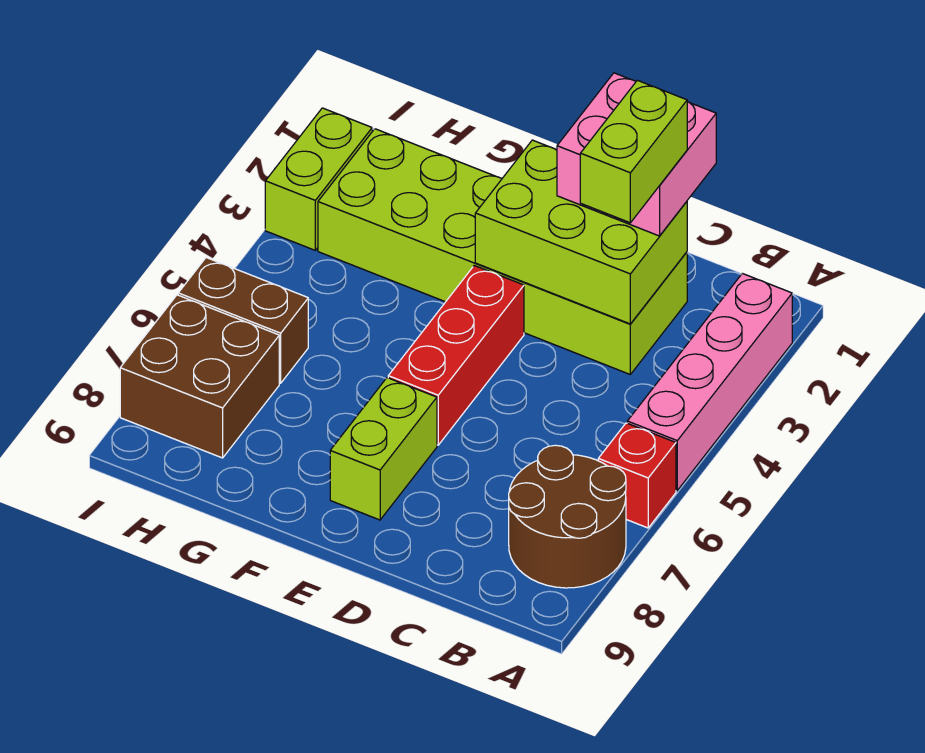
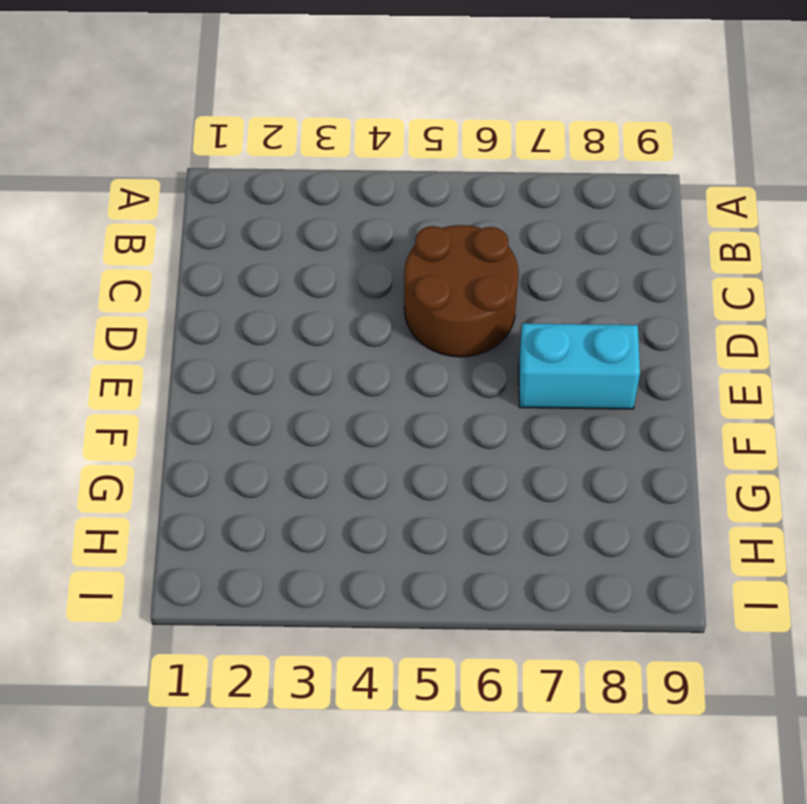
brown round brick C5:D6 level 1 -> brown round brick A7:B8 level 1
cyan brick E7:E8 level 1 -> lime brick E7:E8 level 1
none -> pink brick A2:A5 level 1
none -> red brick A6 level 1
none -> lime brick C2:H3 level 1

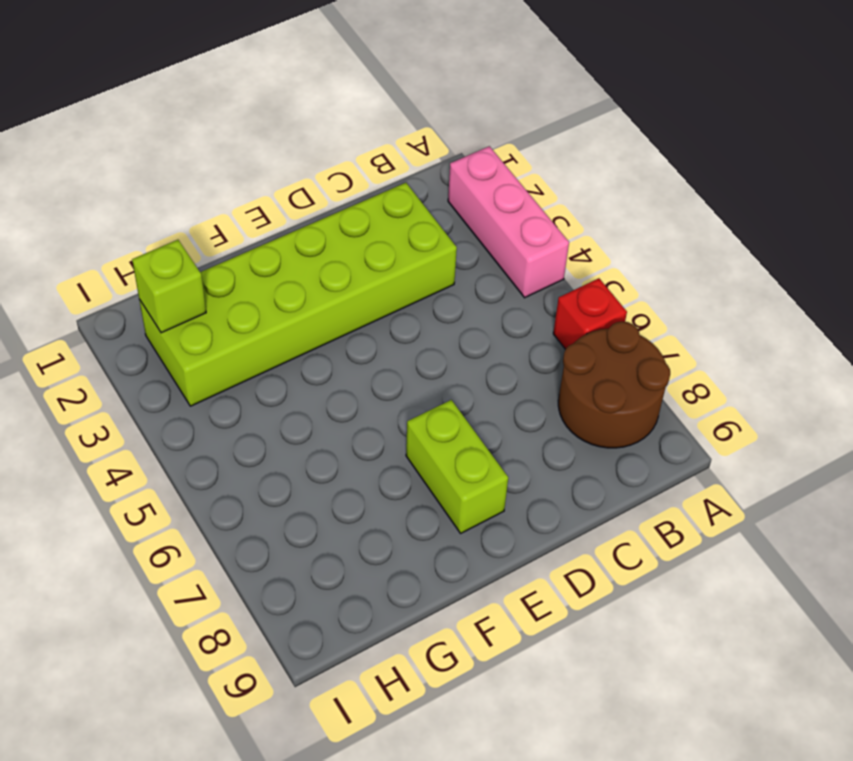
pink brick A2:A4 level 1 -> pink brick A2:A5 level 1
lime brick H2 level 2 -> none
none -> red brick E4:E6 level 1
none -> brown brick H6:I6 level 1
none -> brown brick H7:I8 level 1

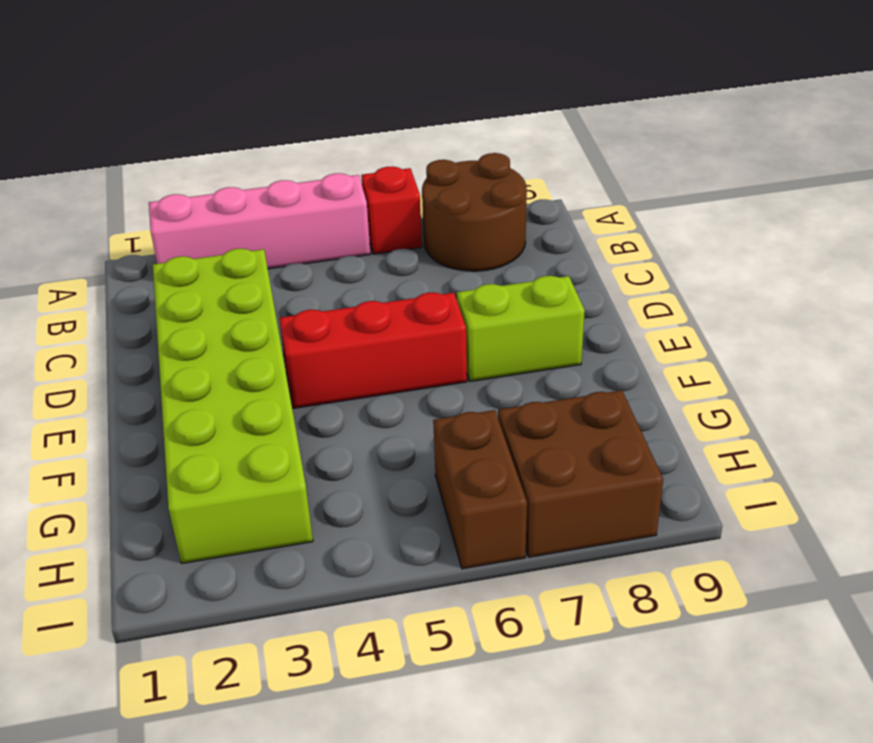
none -> lime brick I2:I3 level 1
none -> lime brick C2:E3 level 2
none -> pink brick C1:D2 level 3

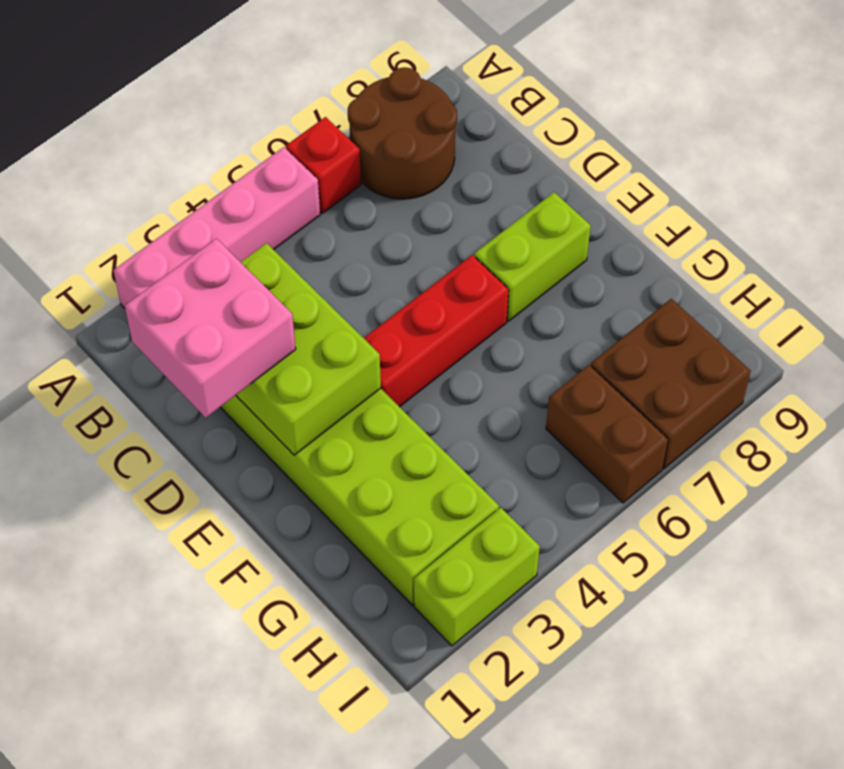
none -> lime brick C2:C3 level 4

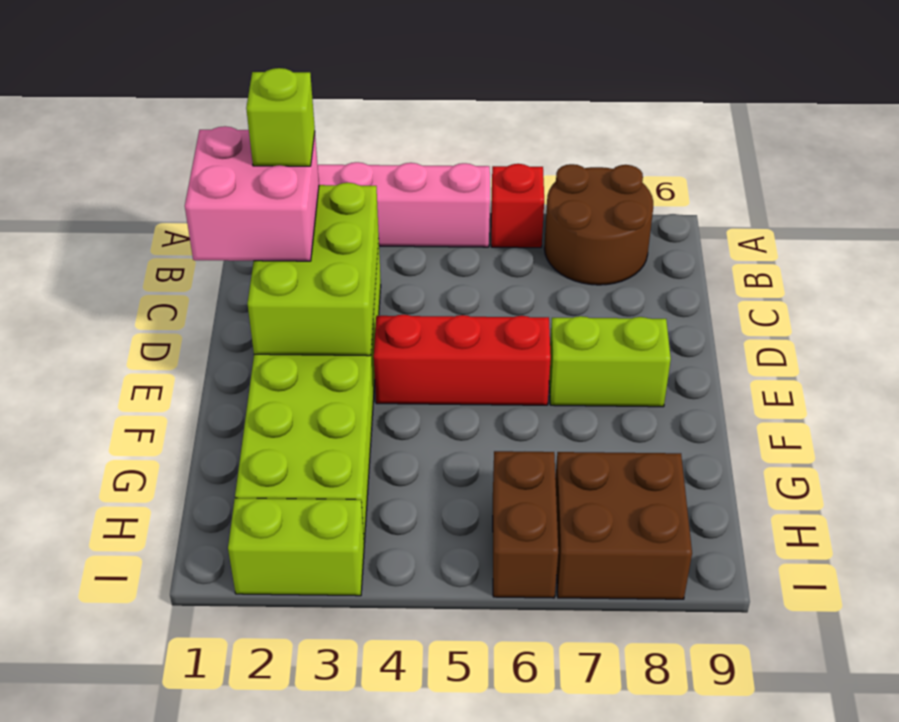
lime brick C2 level 4 -> lime brick C2:C3 level 4

